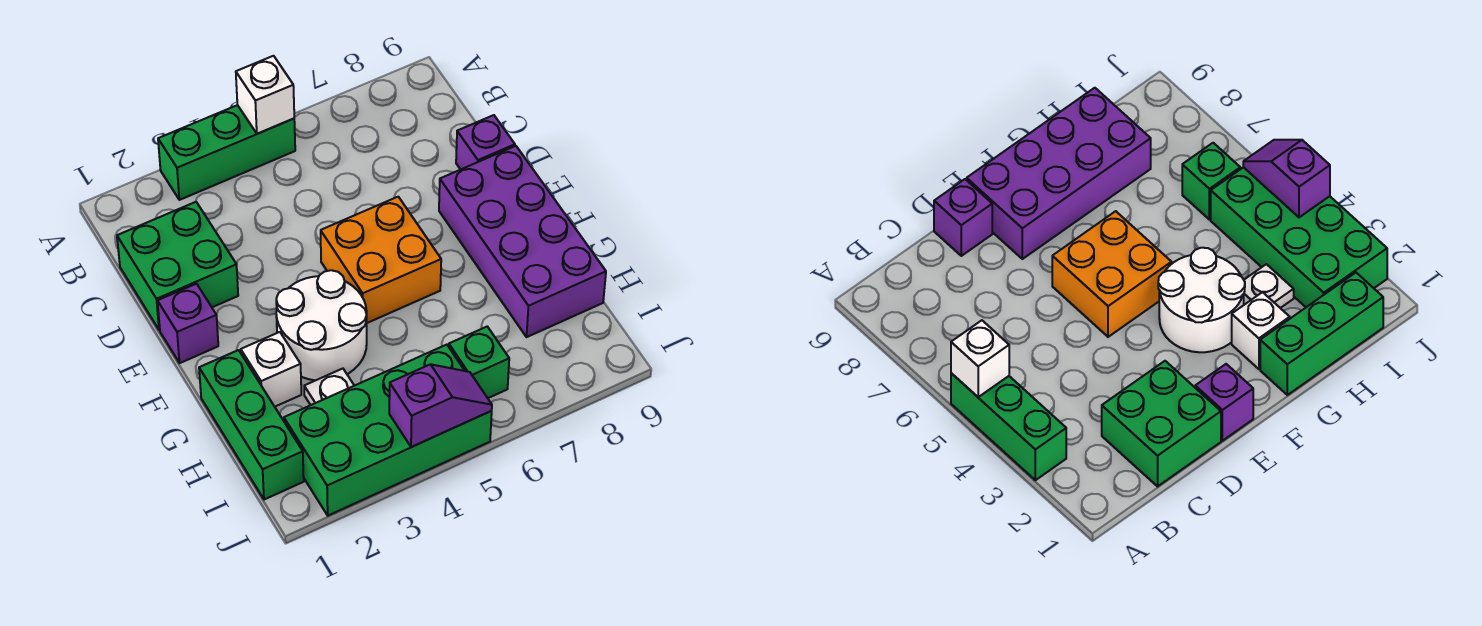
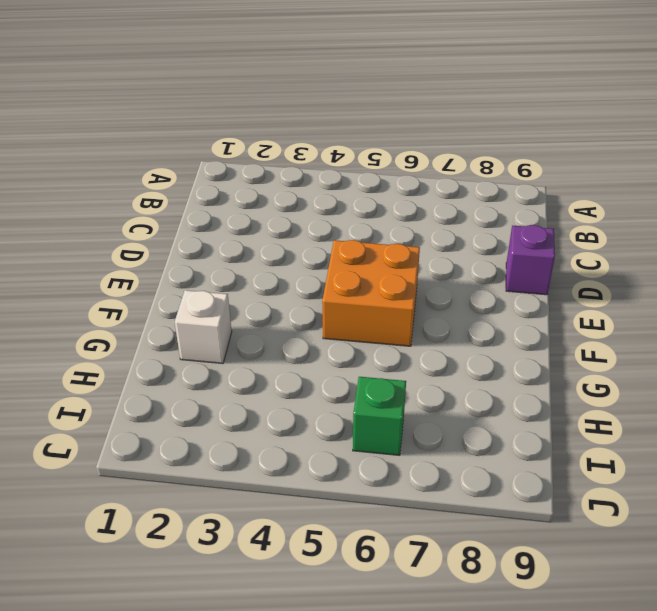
none -> green brick A3:A5 level 1
none -> green brick C1:D2 level 1
none -> purple brick E1 level 1

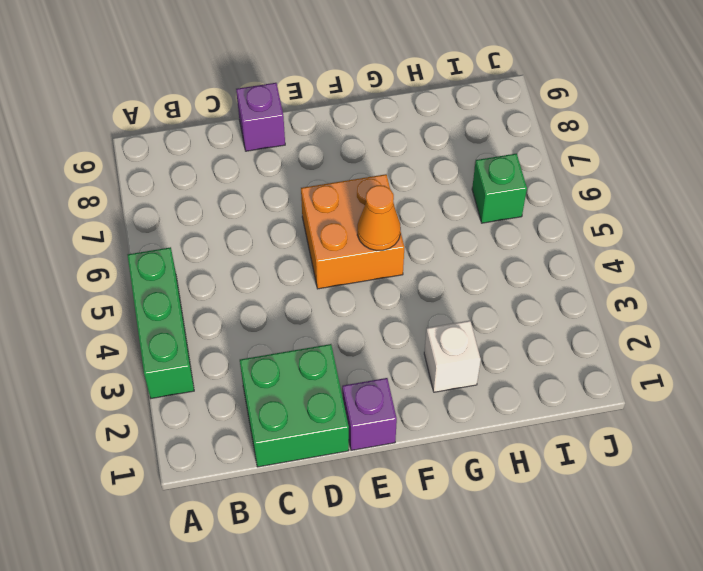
orange cone F5 level 2 -> none
none -> purple brick E8:H9 level 1
none -> white round brick F3:G4 level 1
none -> green brick G1:I1 level 1

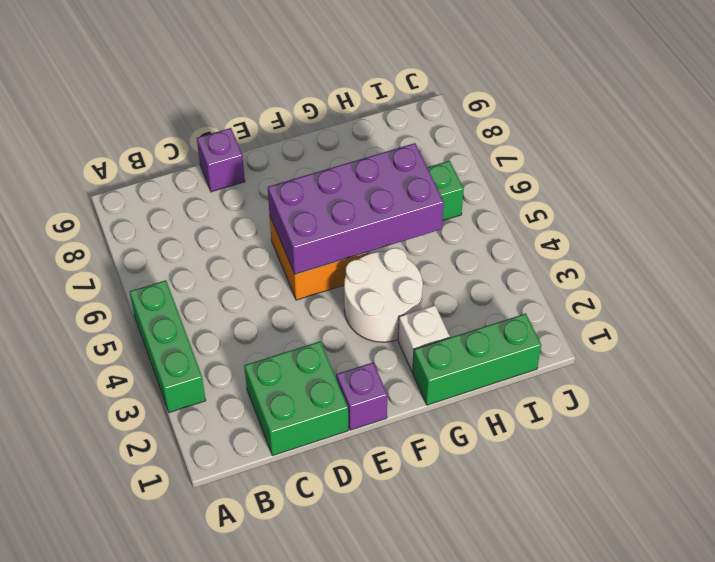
purple brick E5:H6 level 2 -> purple brick E8:H9 level 1
none -> white plate H3 level 1
none -> green brick I2:J5 level 1
none -> white brick A5 level 2

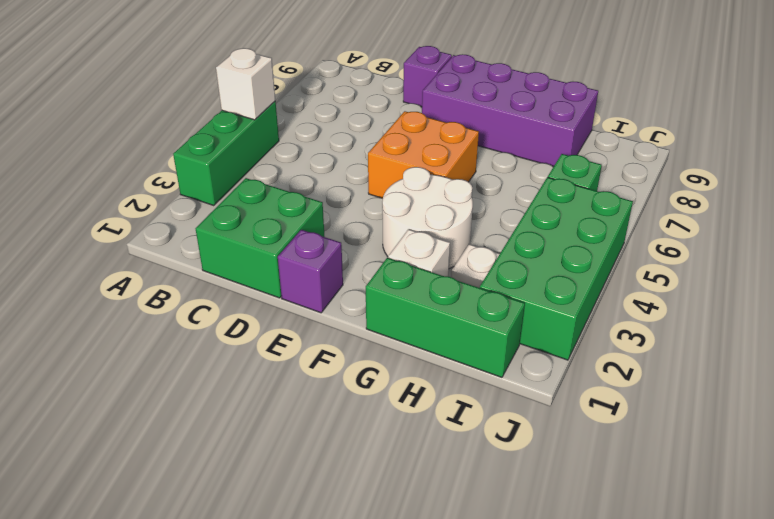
none -> purple slope J4:J5 level 2 top 4

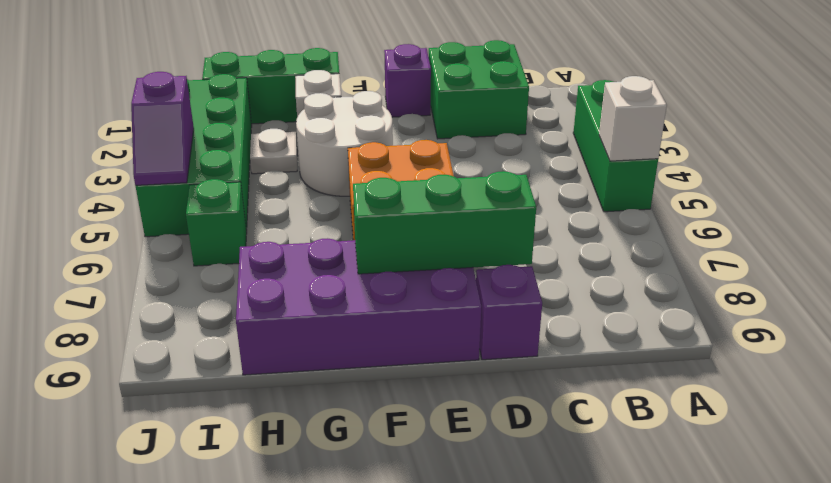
green brick D8:F8 level 2 -> none

